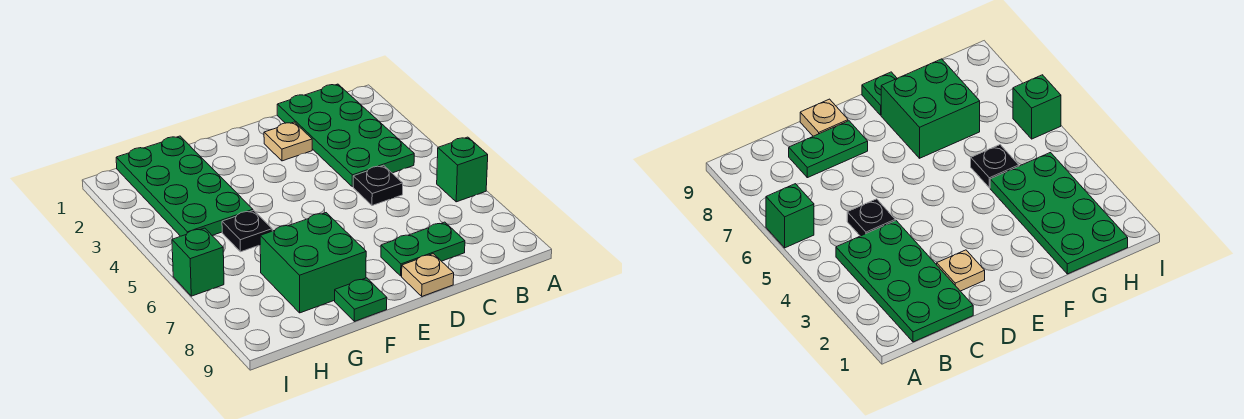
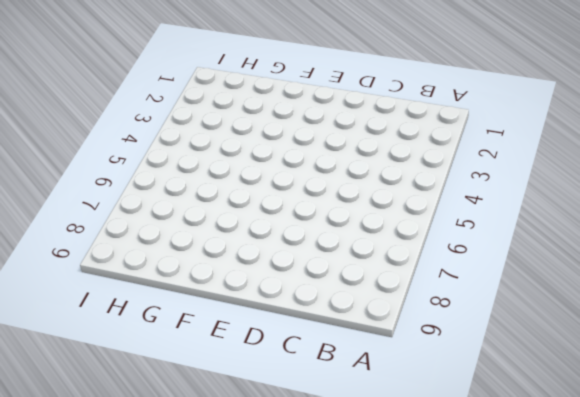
none -> green brick A6 level 1
none -> green plate B1:C4 level 1

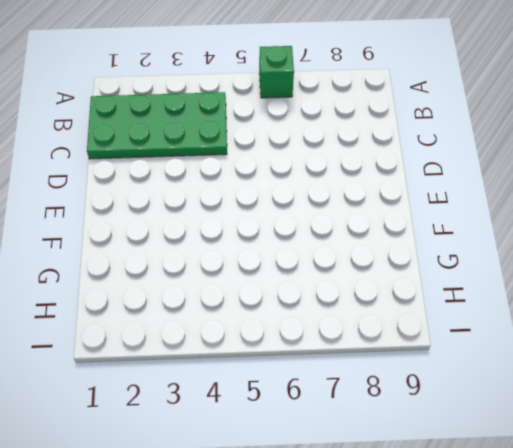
none -> black plate C5 level 1
none -> green plate C8:D8 level 1

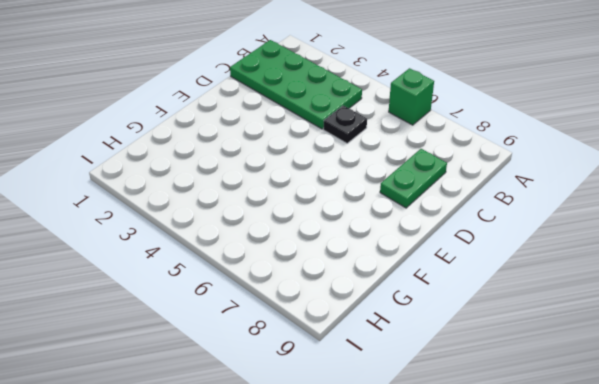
none -> tan plate D2 level 1
none -> tan plate D9 level 1

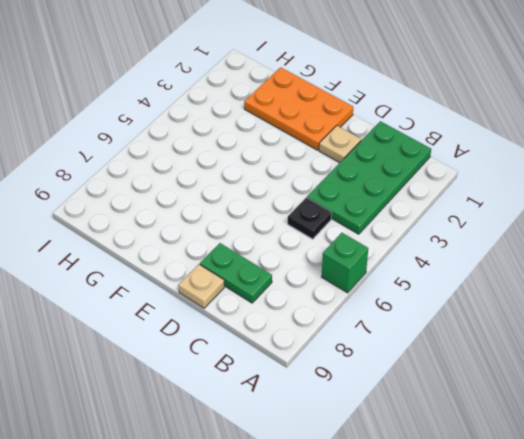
orange plate E1:G2 level 1 -> green plate G1:H4 level 1
none -> green brick F7:G8 level 1
none -> green plate F9 level 1

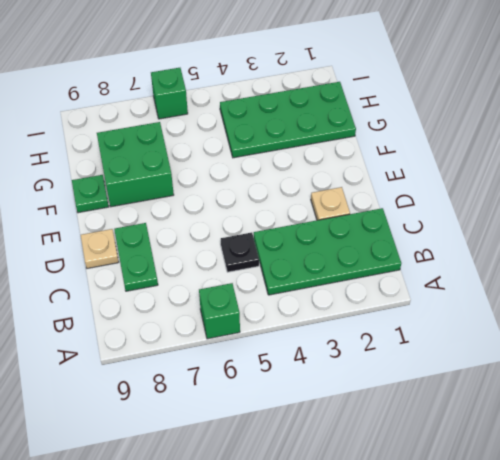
none -> black plate G5 level 1

